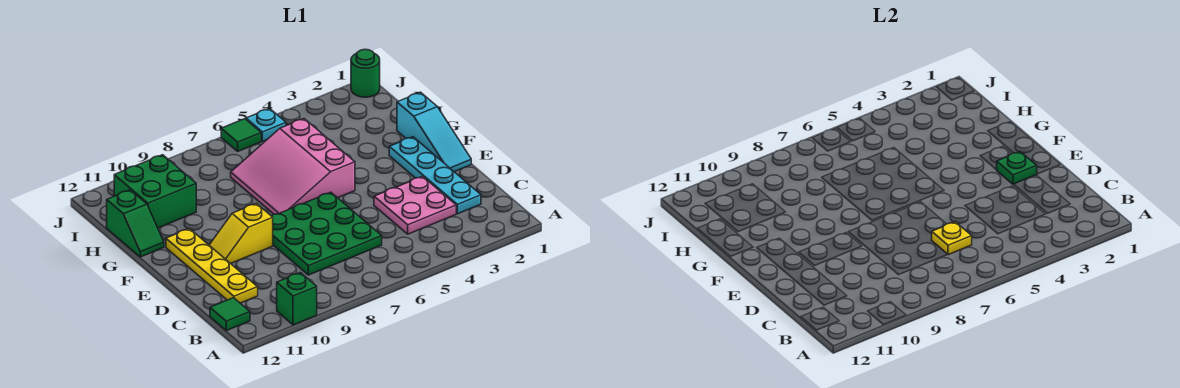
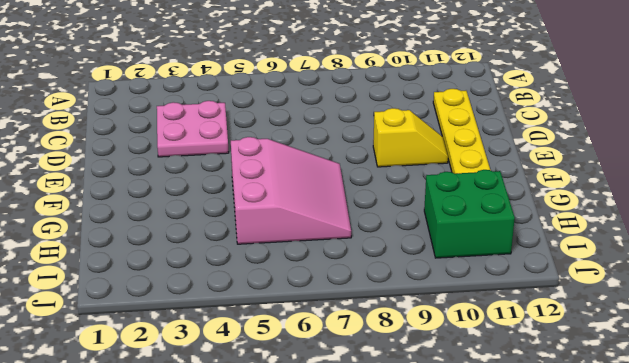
none -> green brick A10 level 1
none -> green tile B12 level 1
none -> cyan plate C2:F2 level 1

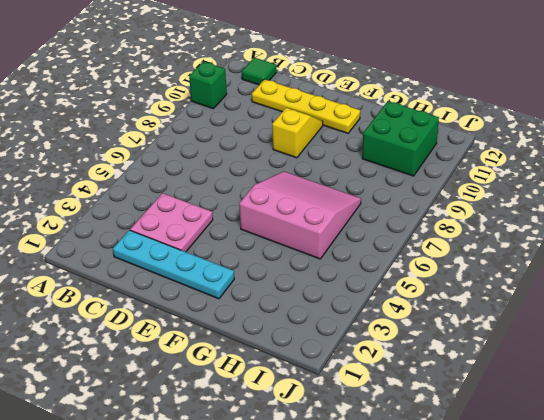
none -> green plate C6:E8 level 1
none -> cyan slope E1:G1 level 1 top G
none -> green slope G12:H12 level 1 top H

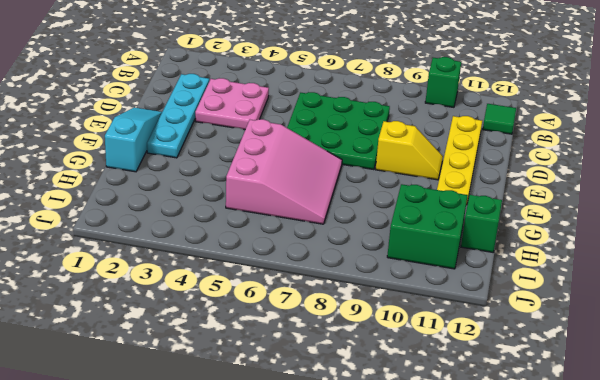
none -> green round brick J1 level 1
none -> cyan plate J5 level 1
none -> green tile J6 level 1

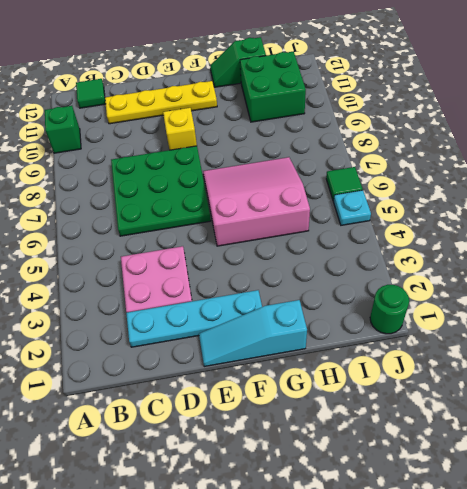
none -> yellow plate C6 level 2
none -> green plate E2 level 2

